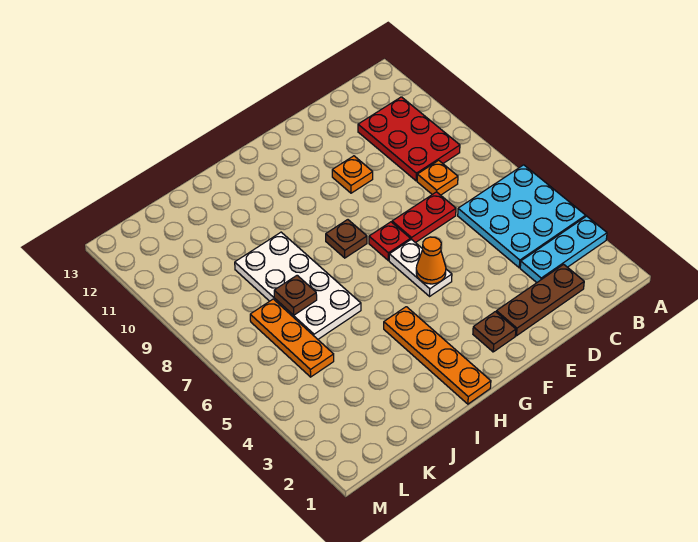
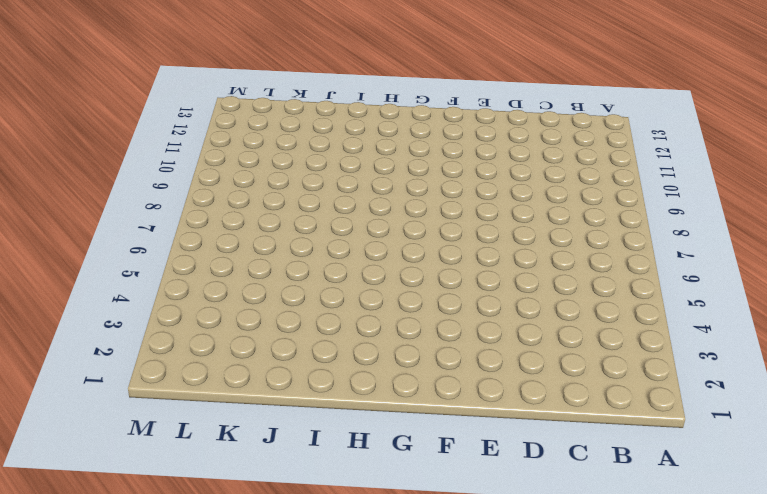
none -> cyan plate A3:C3 level 1
none -> cyan plate A4:C6 level 1
none -> red plate B9:C11 level 1

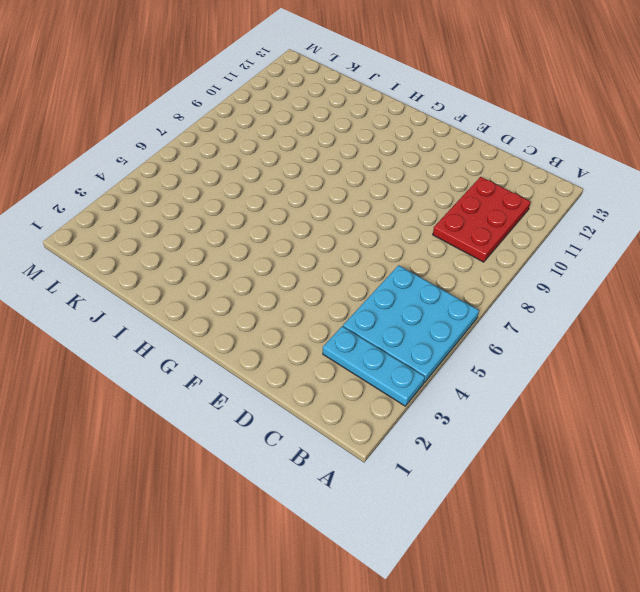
none -> brown plate C2:E2 level 1
none -> orange plate C8 level 1
none -> red plate D7:E7 level 1

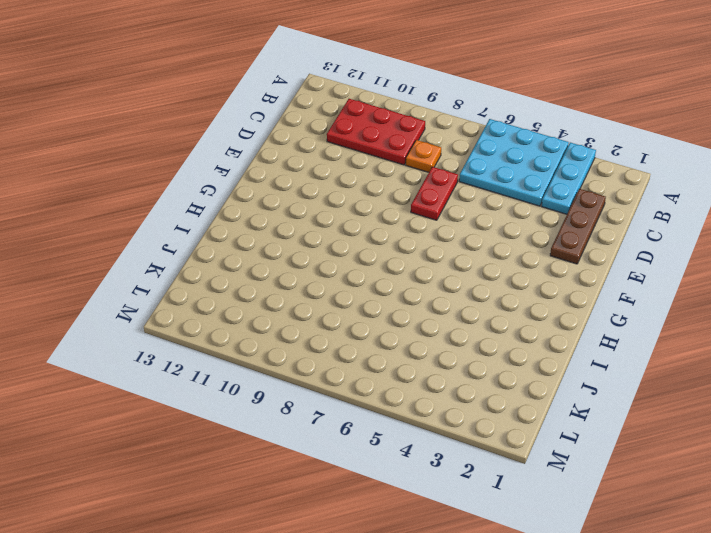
none -> orange plate E10 level 1
none -> brown plate F2 level 1
none -> white plate F5:F6 level 1

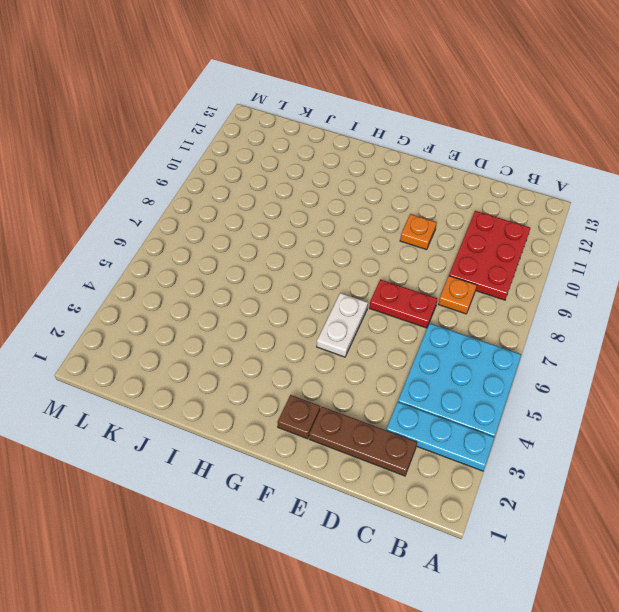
none -> red plate F7 level 1
none -> brown plate G8 level 1
none -> orange plate H1:H4 level 1

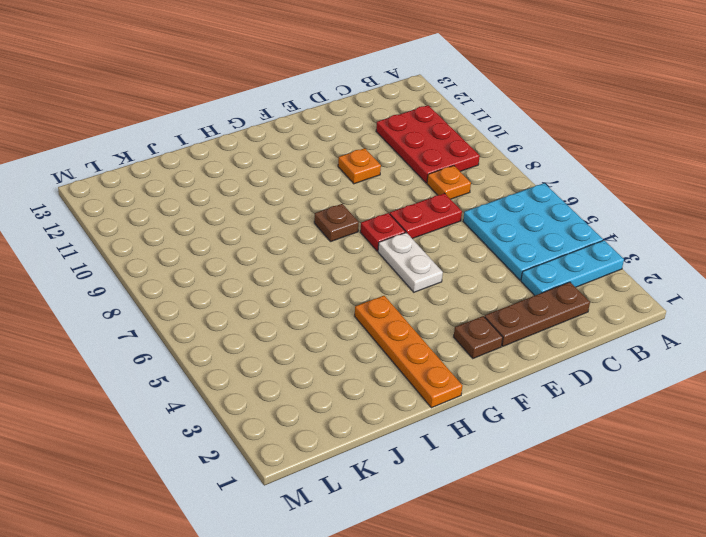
none -> white plate I6:J9 level 1
none -> orange plate K5:K7 level 1
none -> orange cone F5 level 2

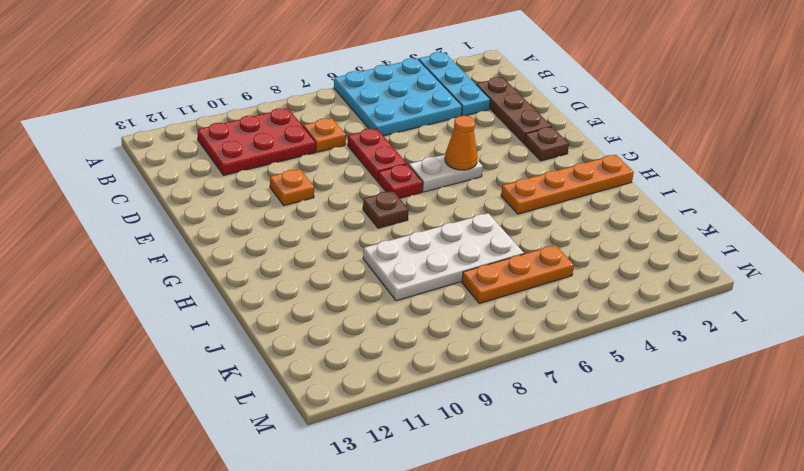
none -> brown plate J7 level 2

